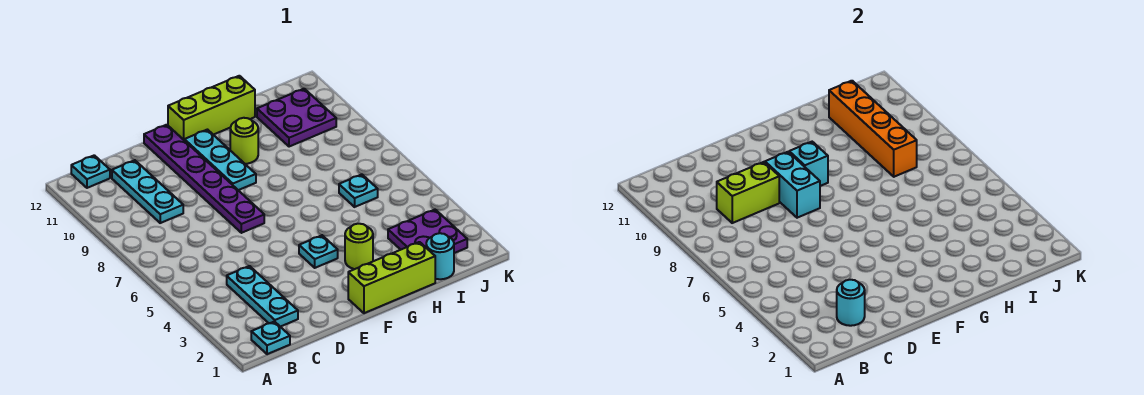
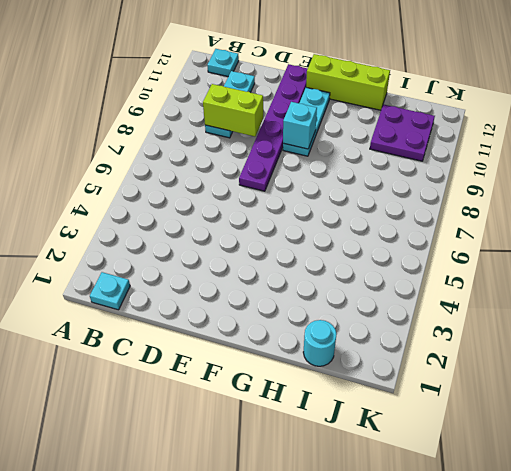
none -> cyan plate C2:C4 level 1
none -> lime brick F1:H1 level 1
none -> cyan plate F4 level 1

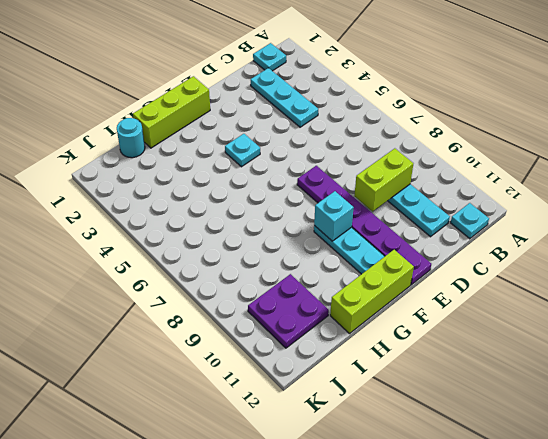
none -> lime round brick G3 level 1
none -> lime round brick G10 level 1
none -> purple plate I2:J3 level 1

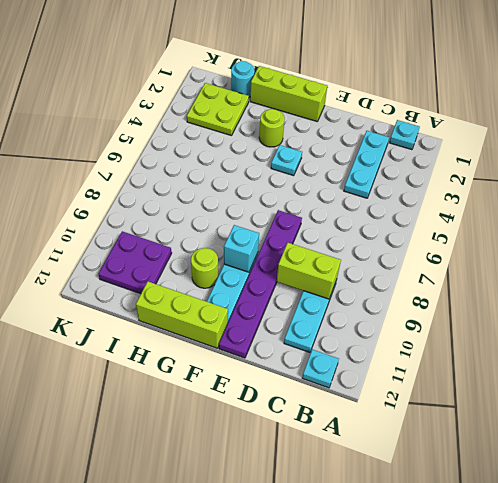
lime plate I2:J3 level 1 -> purple plate I2:J3 level 1
none -> cyan plate I6 level 1
none -> cyan round brick C2 level 2
none -> cyan brick E8:E9 level 2

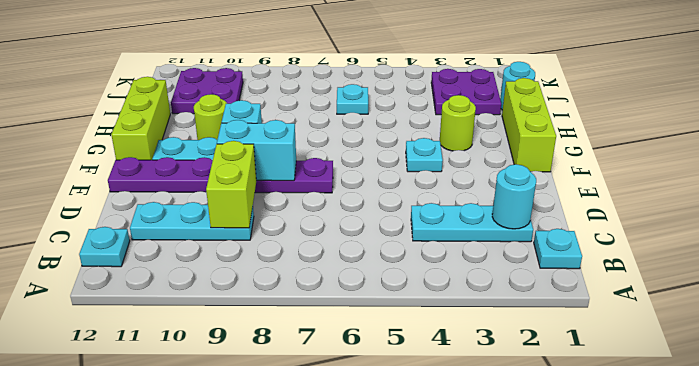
none -> orange brick I8:I11 level 2

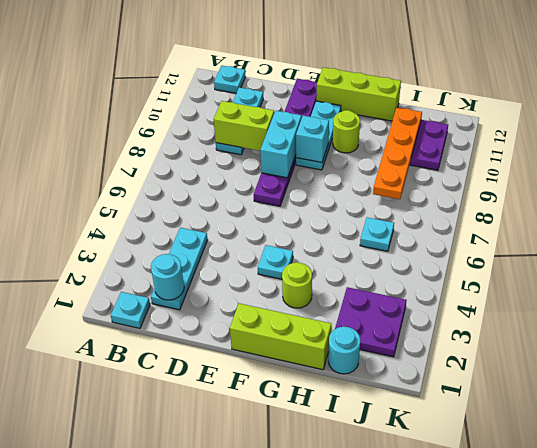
orange plate I8:I11 level 2 -> orange brick I8:I11 level 2

